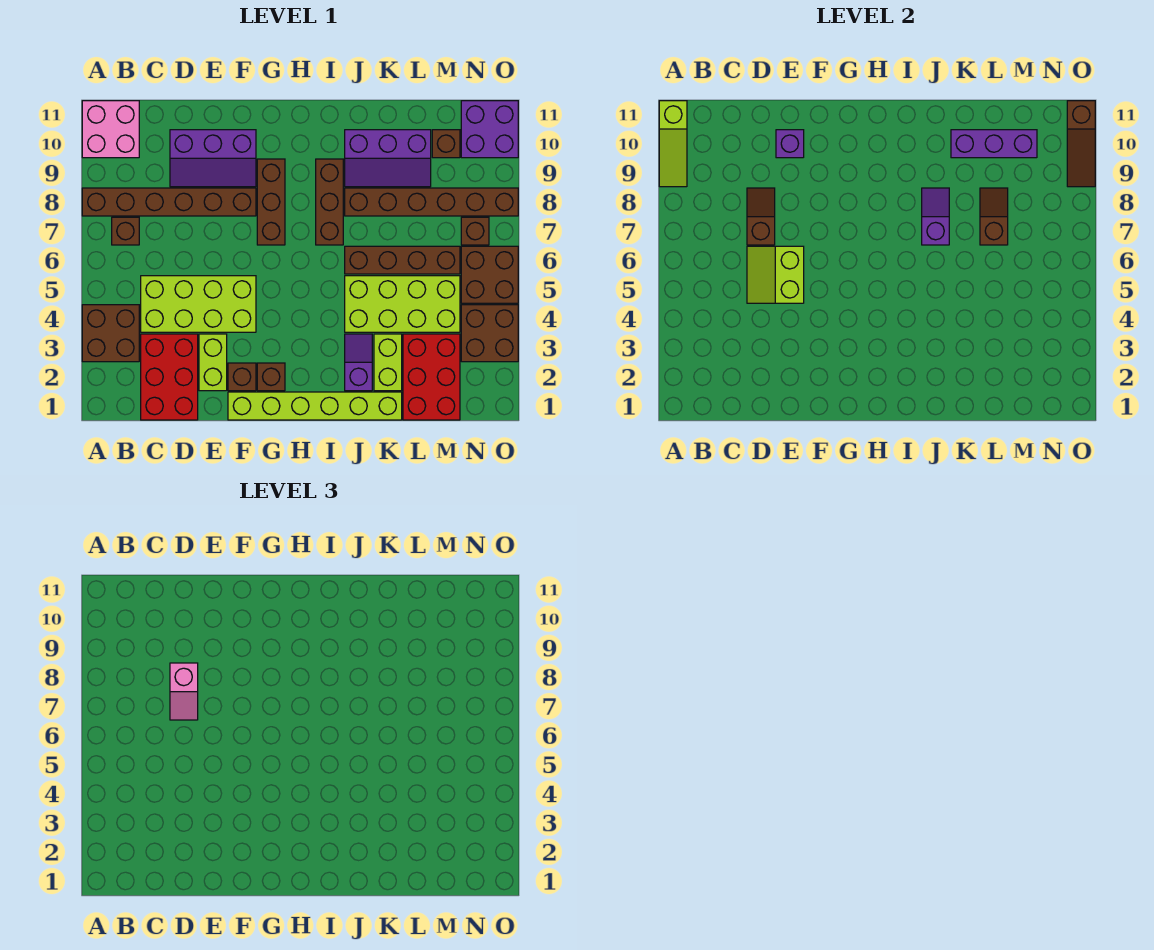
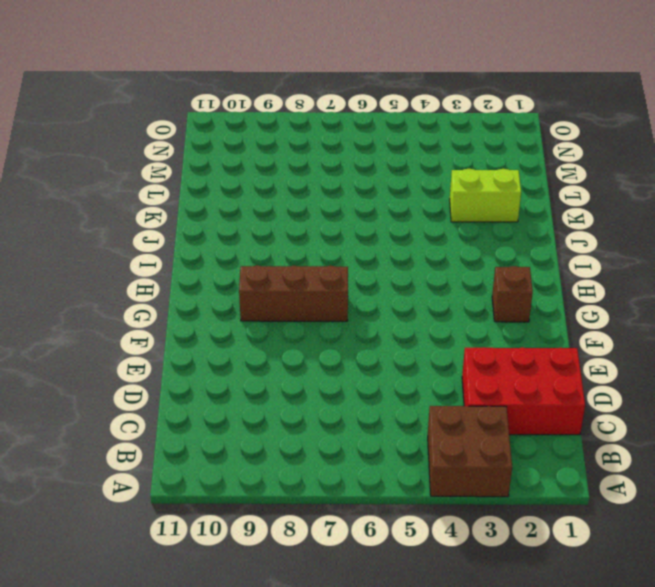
none -> brown brick A8:F8 level 1
none -> pink brick A10:B11 level 1
none -> brown brick B7 level 1
none -> lime brick C4:F5 level 1

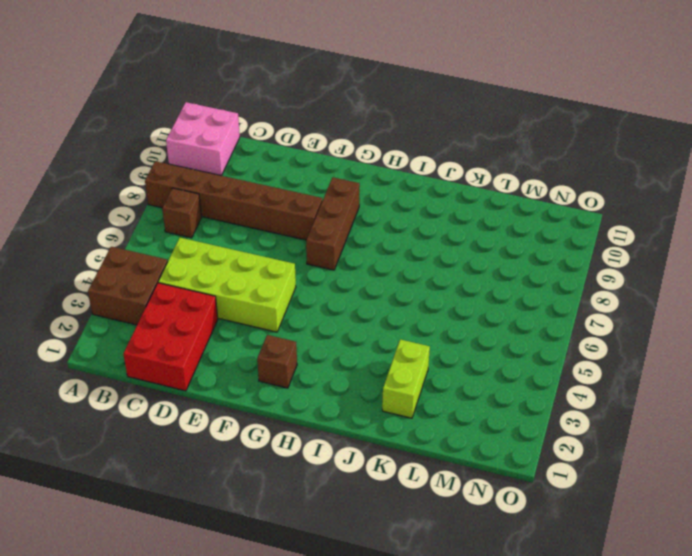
none -> purple slope D9:F10 level 1 top 10
none -> lime brick E2:E3 level 1
none -> lime brick F1:K1 level 1
none -> brown brick F2 level 1

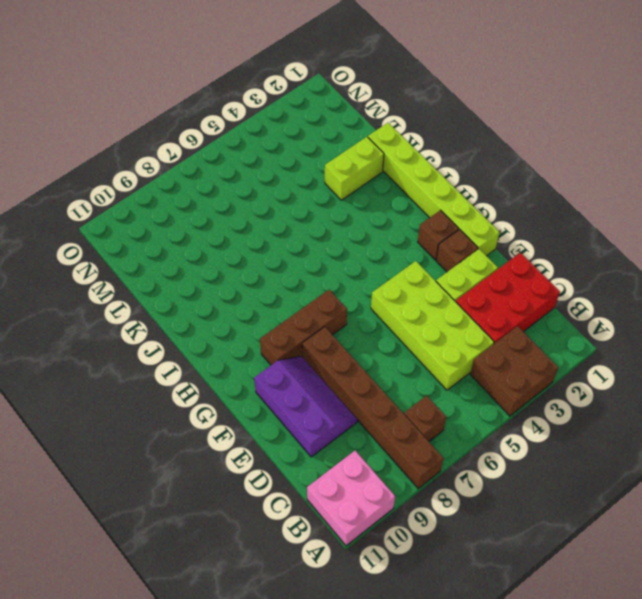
none -> brown brick I7:I9 level 1
none -> purple slope J2:J3 level 1 top 2
none -> lime brick J4:M5 level 1
none -> brown brick J6:M6 level 1

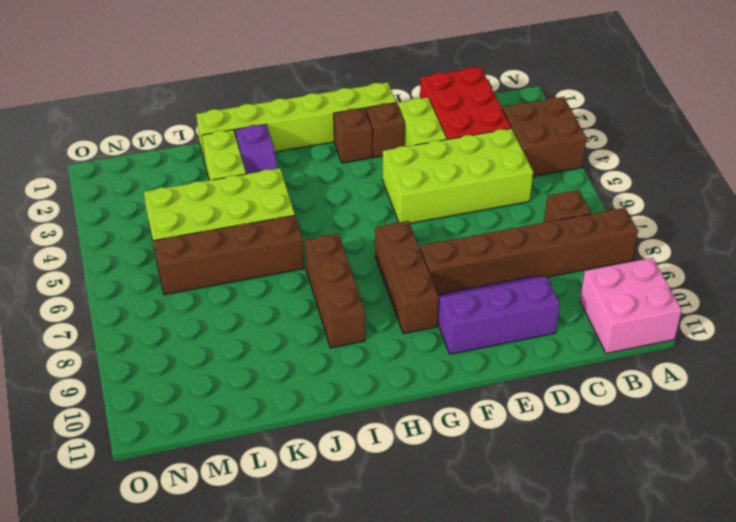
none -> brown brick J8:O8 level 1
none -> purple slope J9:L10 level 1 top 10
none -> red brick L1:M3 level 1
none -> brown brick M10 level 1

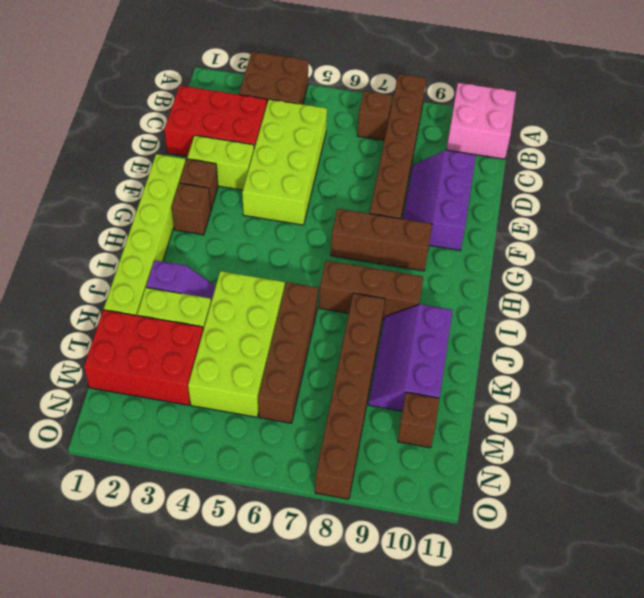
none -> brown brick N3:O4 level 1
none -> brown brick N5:O6 level 1
none -> brown brick N7 level 1
none -> purple brick N10:O11 level 1

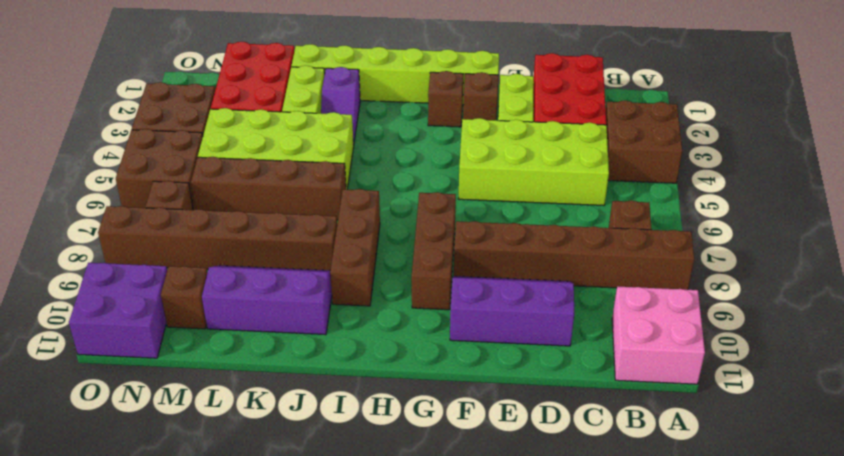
none -> lime slope A9:A11 level 2 top 11
none -> lime slope D5:E6 level 2 top E
none -> brown slope D7:D8 level 2 top 7
none -> purple brick E10 level 2

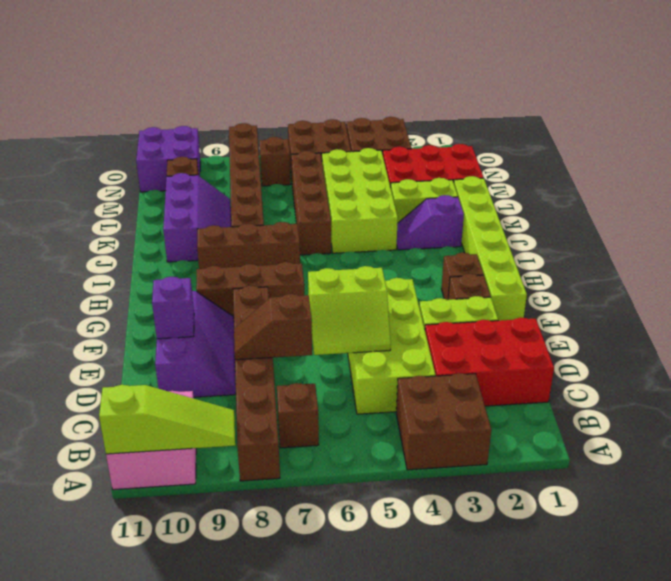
none -> purple slope J7:J8 level 2 top 7
none -> purple brick K10:M10 level 2
none -> brown slope L7:L8 level 2 top 7
none -> brown slope O9:O11 level 2 top 11

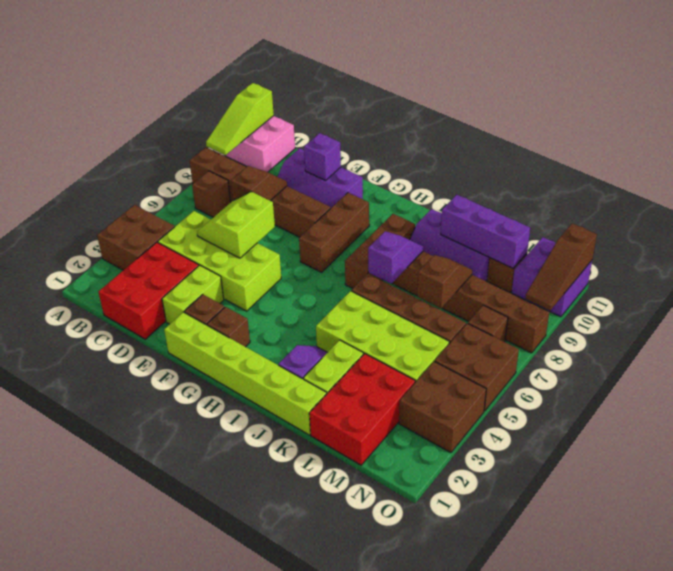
none -> pink slope D7:D8 level 3 top 8

